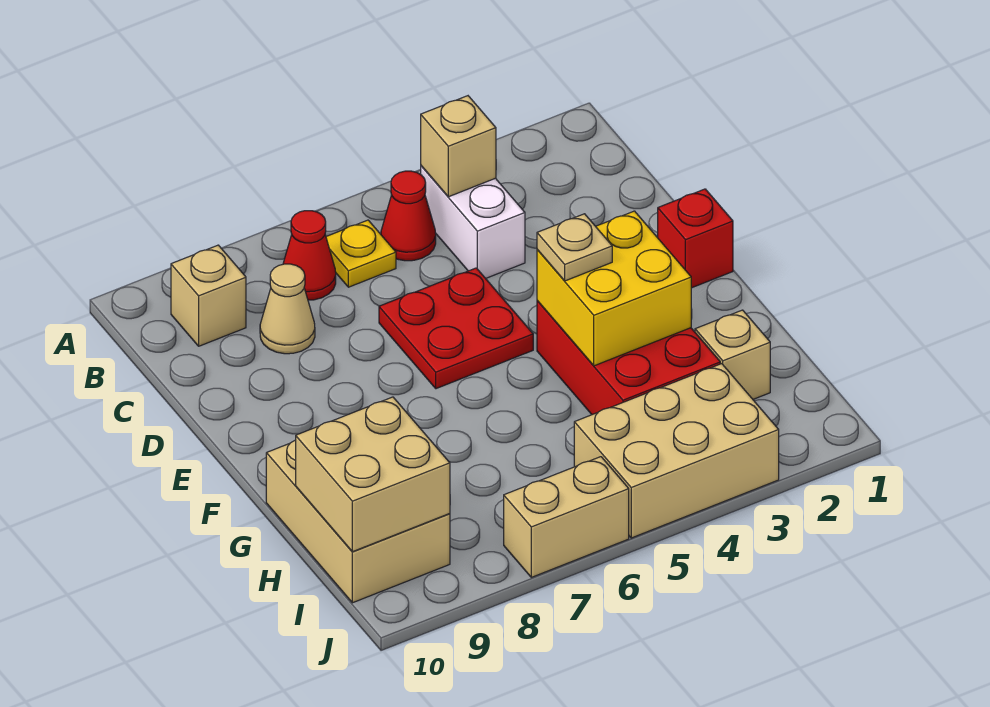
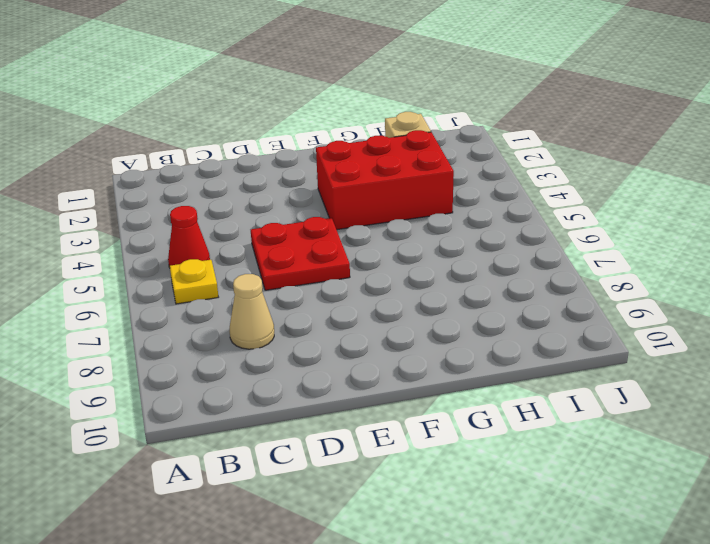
none -> white brick B4:C4 level 1
none -> red cone B7 level 1
none -> tan brick B9 level 1

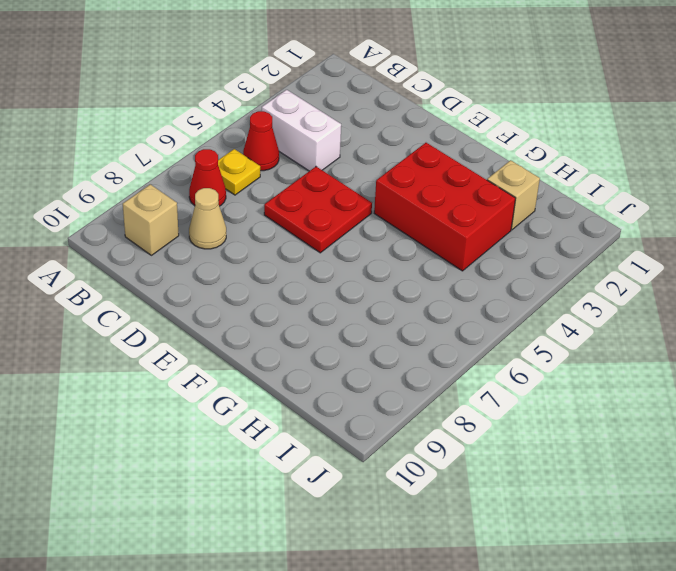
none -> red brick E1 level 1
none -> tan brick G9:I10 level 1
none -> tan brick I3:J5 level 1

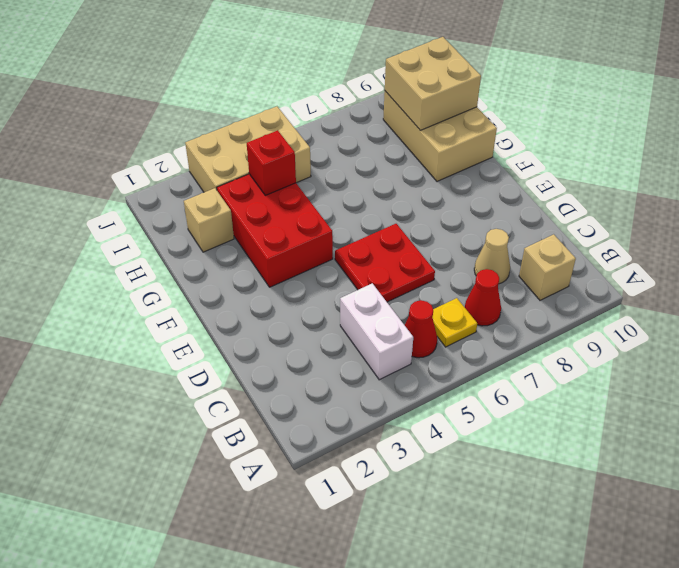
red brick H4 level 2 -> red brick E1 level 1
none -> tan brick J6:J7 level 1
none -> tan brick B4 level 2
none -> yellow brick F3:G4 level 2

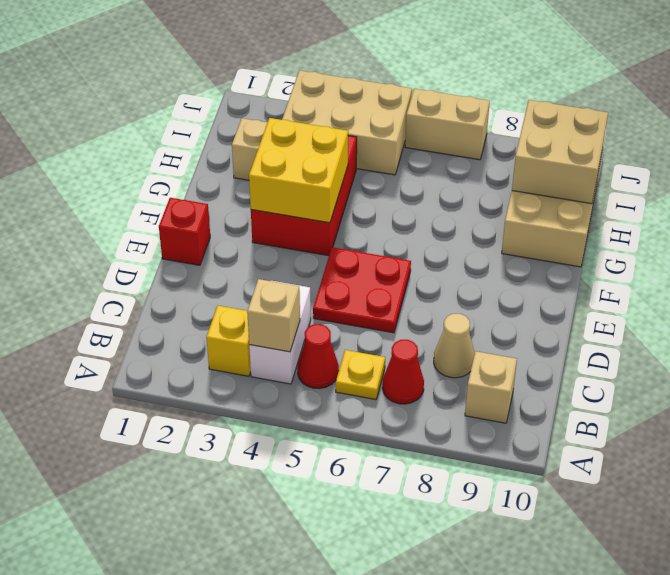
yellow brick B3 level 1 -> none
none -> tan plate F4 level 3

